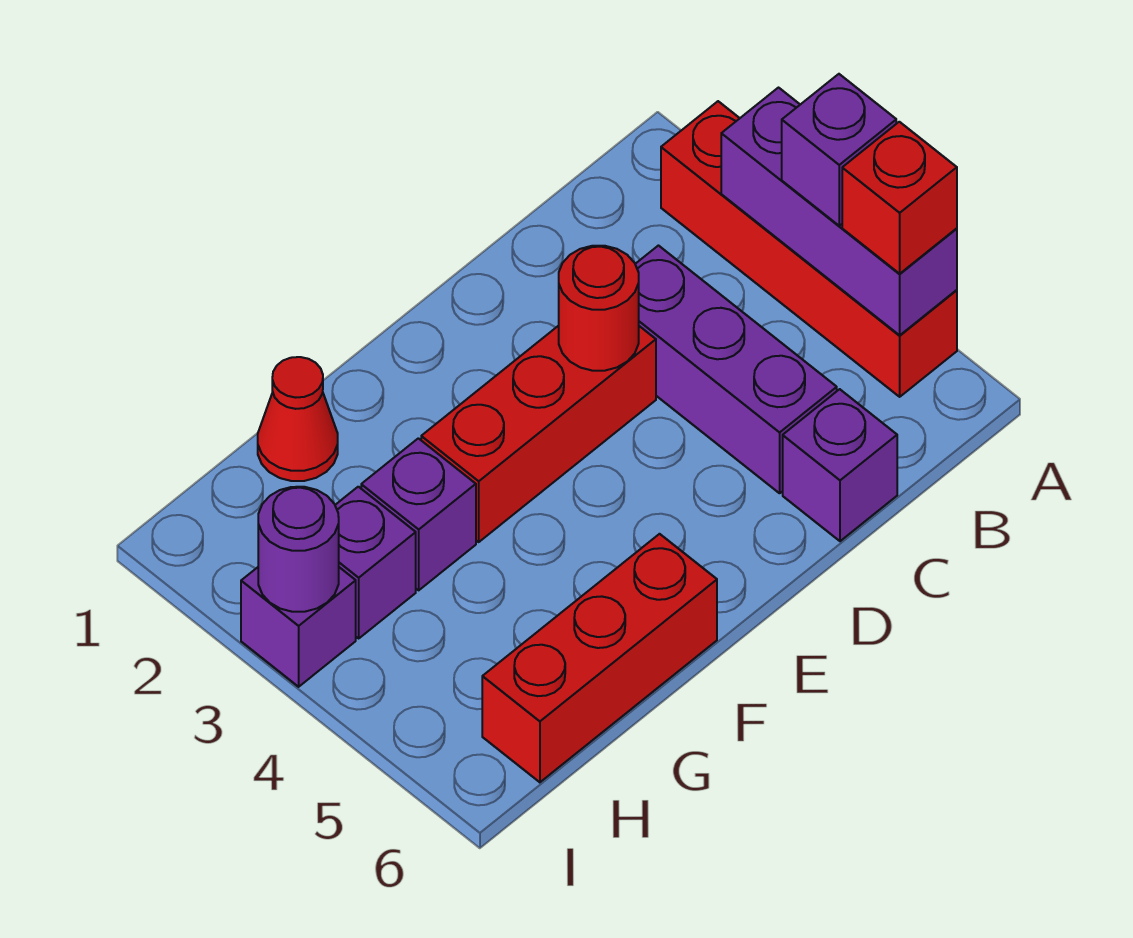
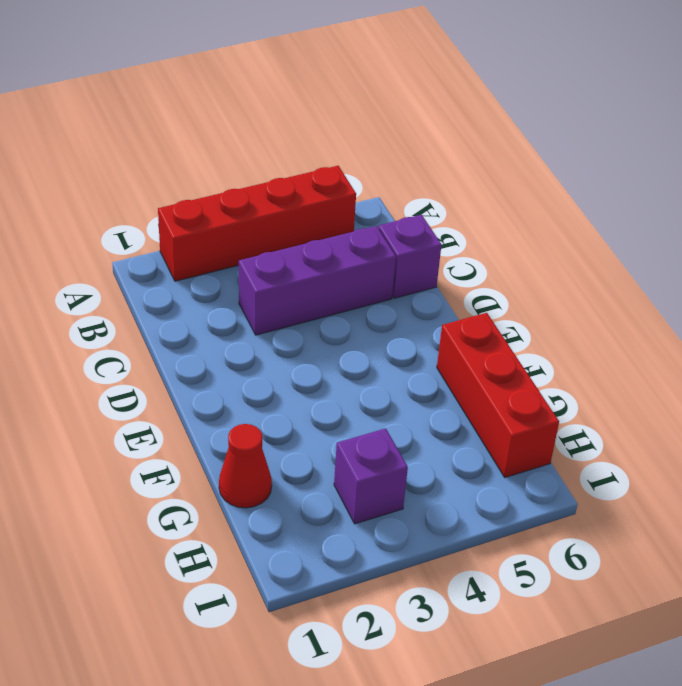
none -> red brick D3:F3 level 1
none -> purple brick G3 level 1
none -> purple brick I3 level 1

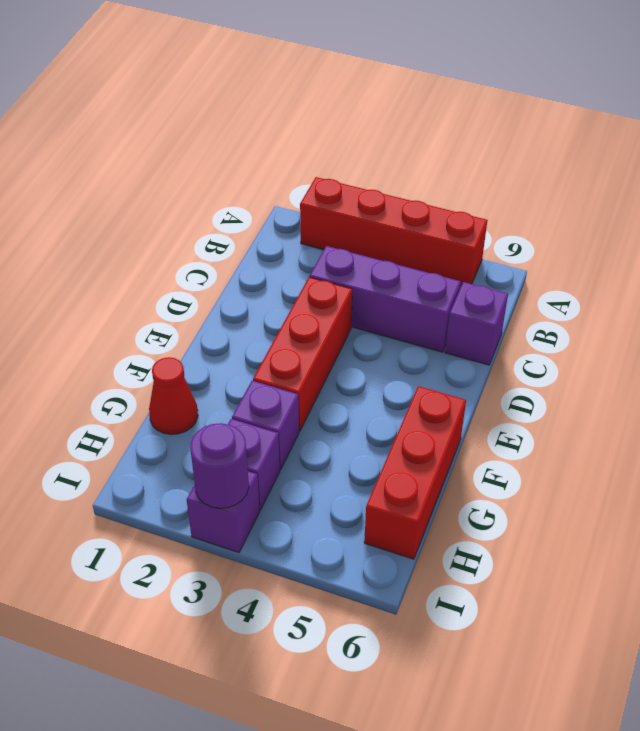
none -> purple brick A3:A5 level 2
none -> red round brick D3 level 2
none -> purple brick A4 level 3

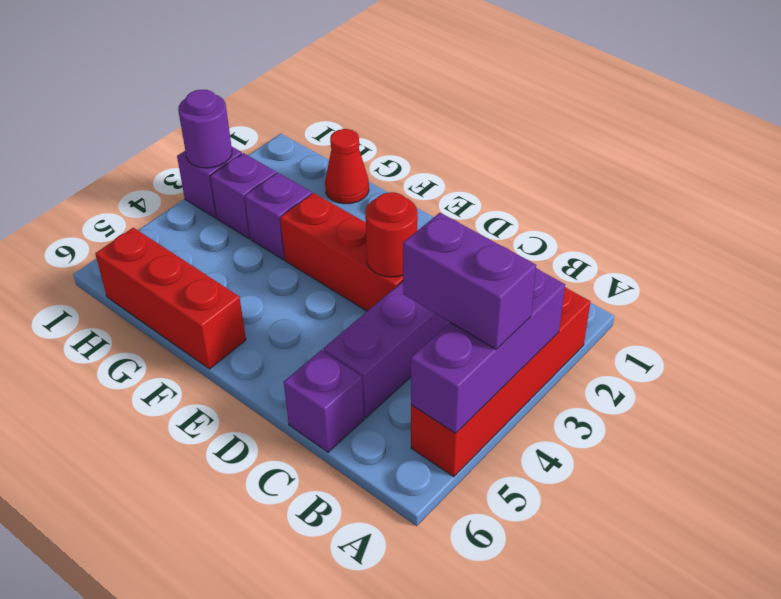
purple brick A4:B4 level 3 -> purple brick A4 level 3
none -> red brick A5 level 3

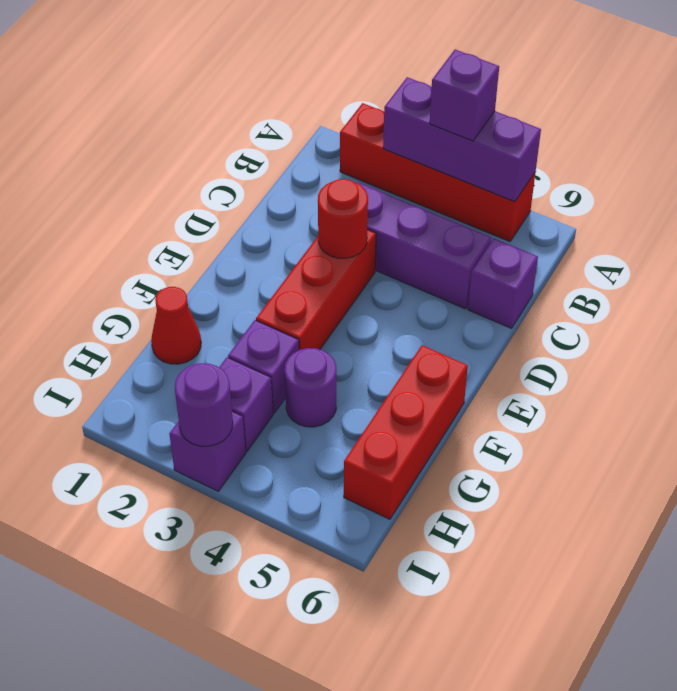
purple round brick G4 level 1 -> none
none -> red brick A5 level 3

